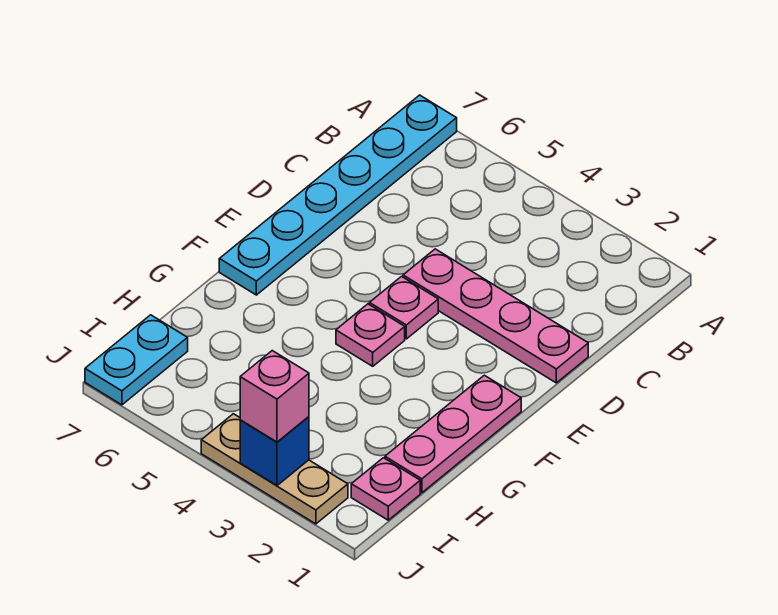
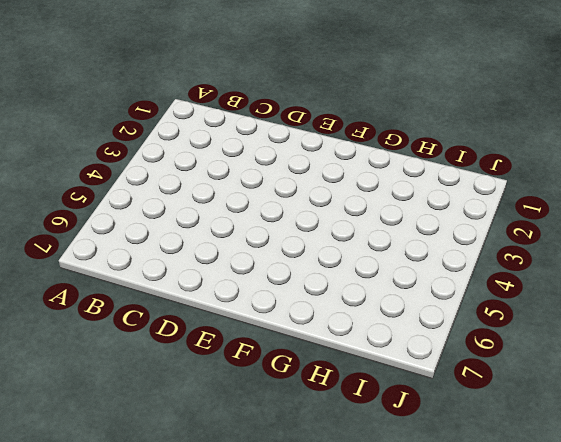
none -> cyan plate A7:F7 level 1
none -> pink plate D1:D4 level 1

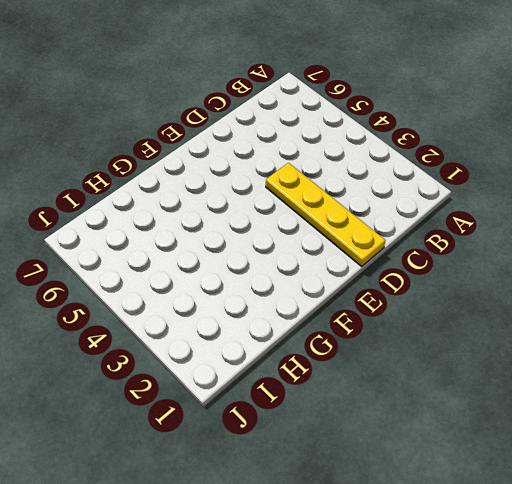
yellow plate D1:D4 level 1 -> pink plate D1:D4 level 1
none -> cyan plate A7:F7 level 1
none -> pink plate E4 level 1

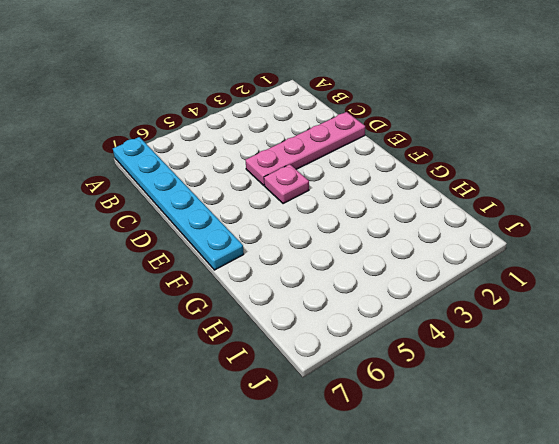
none -> pink plate F1:H1 level 1
none -> pink plate F4 level 1

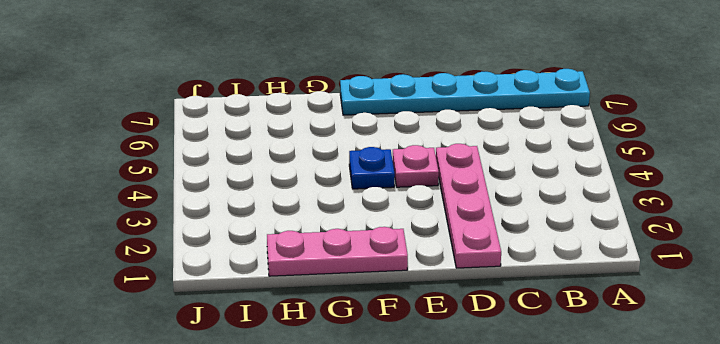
blue plate F4 level 1 -> pink plate F4 level 1
none -> pink plate I1 level 1
none -> cyan plate I7:J7 level 1

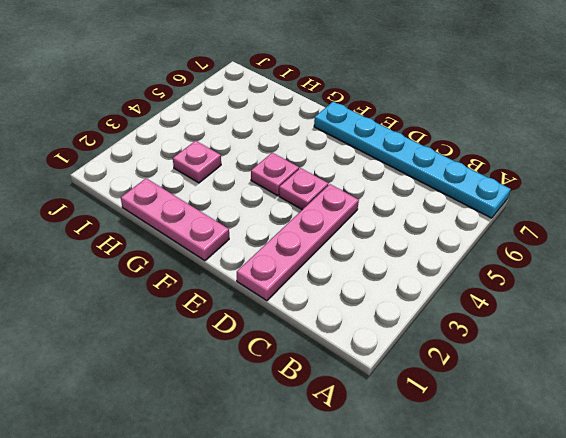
pink plate H3 level 1 -> pink plate I1 level 1
none -> cyan plate I7:J7 level 1
none -> tan plate J2:J4 level 1

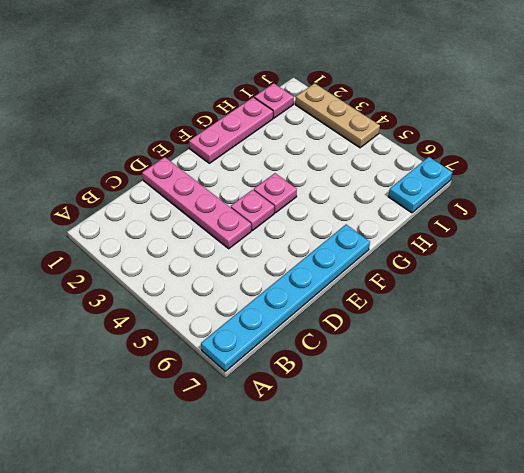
none -> blue brick J3 level 2
none -> pink brick J3 level 3

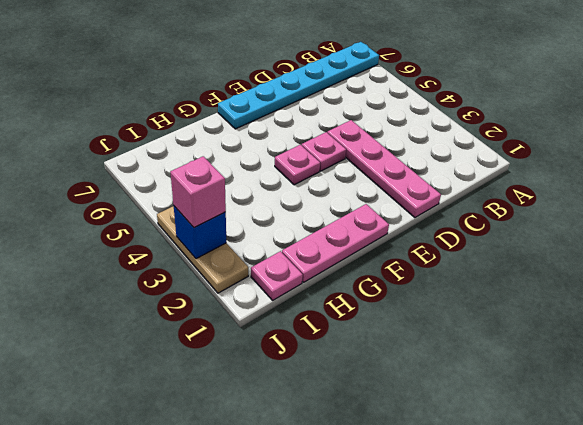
none -> cyan plate I7:J7 level 1

